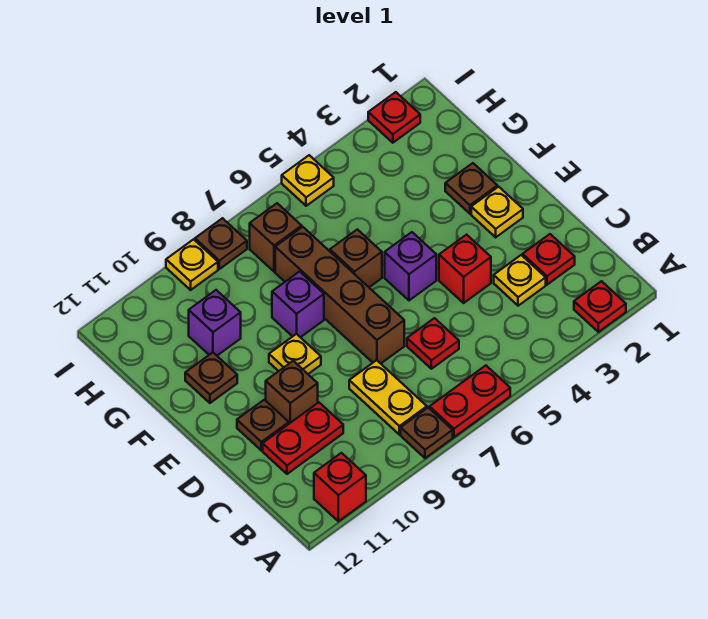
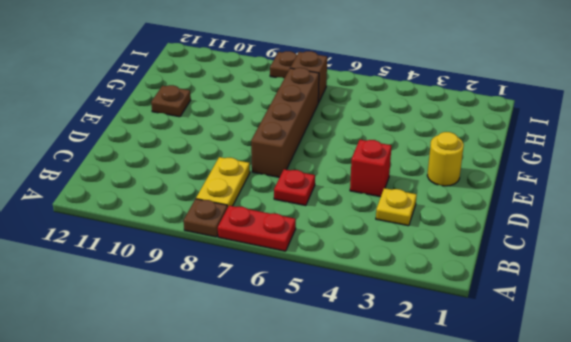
yellow round brick E2 level 1 -> yellow plate E2 level 1
none -> red plate A2 level 1
none -> red brick A11 level 1
none -> red plate C2 level 1

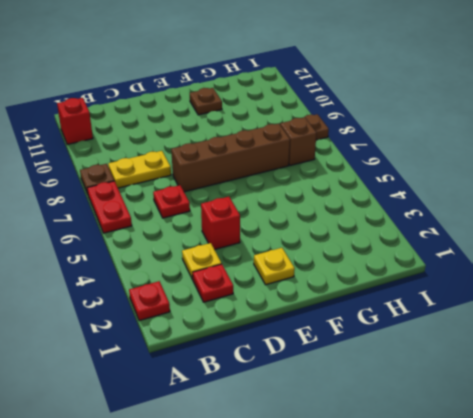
none -> red plate C10:C11 level 1
none -> brown brick D10 level 1
none -> brown plate D11 level 1

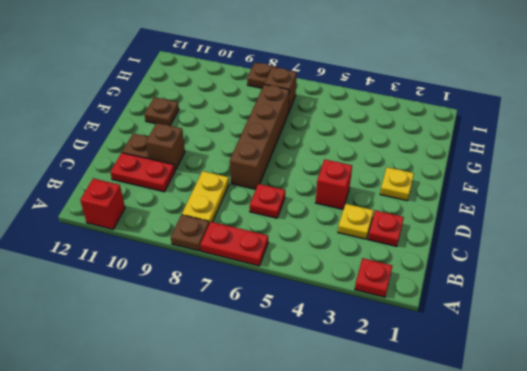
none -> purple brick E5 level 1
none -> yellow plate E9 level 1
none -> brown plate F2 level 1

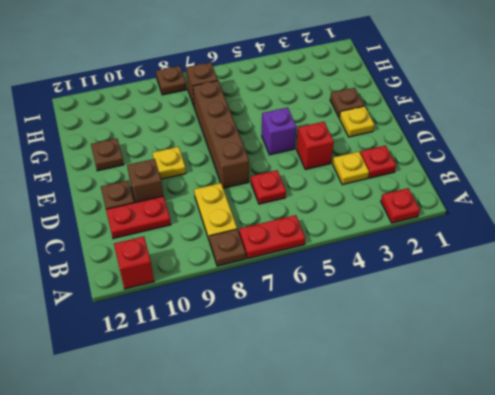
none -> brown brick F6 level 1
none -> purple brick F8 level 1
none -> purple brick G10 level 1

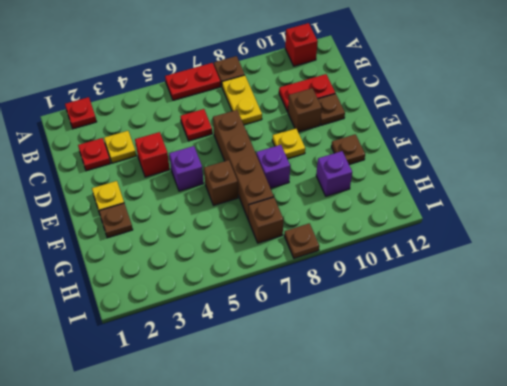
none -> red plate I2 level 1
none -> yellow plate I5 level 1
none -> yellow plate I9 level 1

